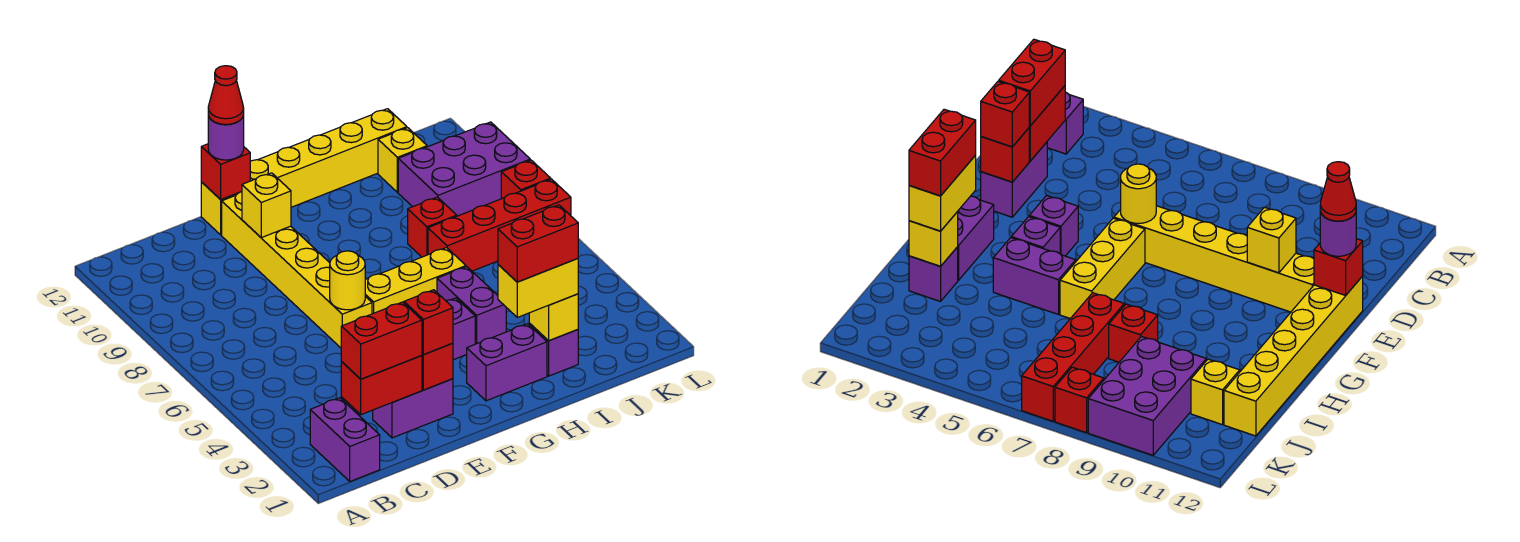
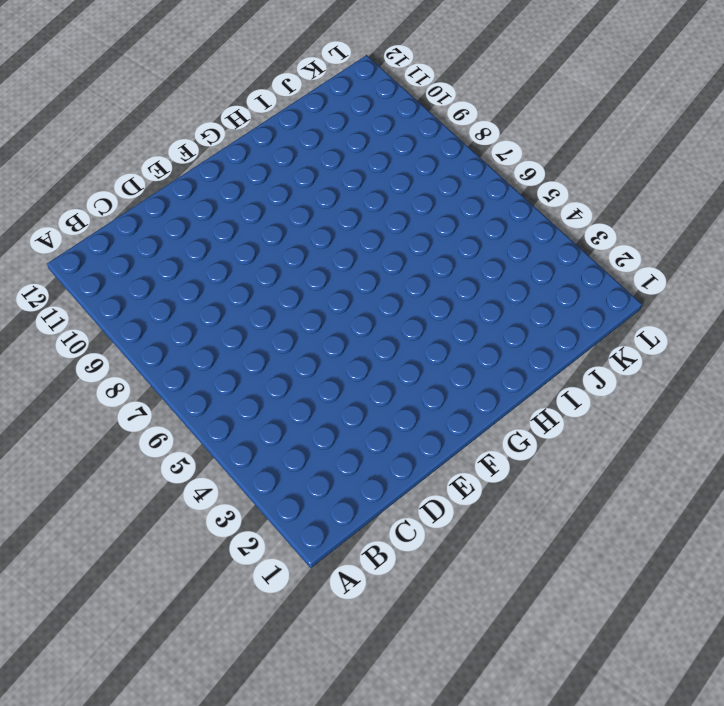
none -> purple brick B1:B2 level 1
none -> purple brick D2:E2 level 1
none -> yellow brick E6:E11 level 1

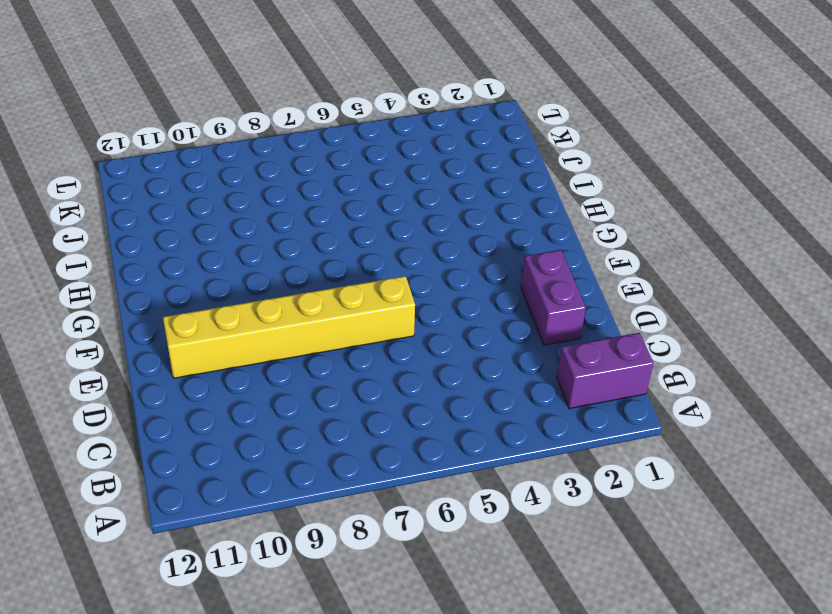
none -> yellow brick E12:J12 level 1
none -> purple brick F4 level 1
none -> yellow brick F6:H6 level 1

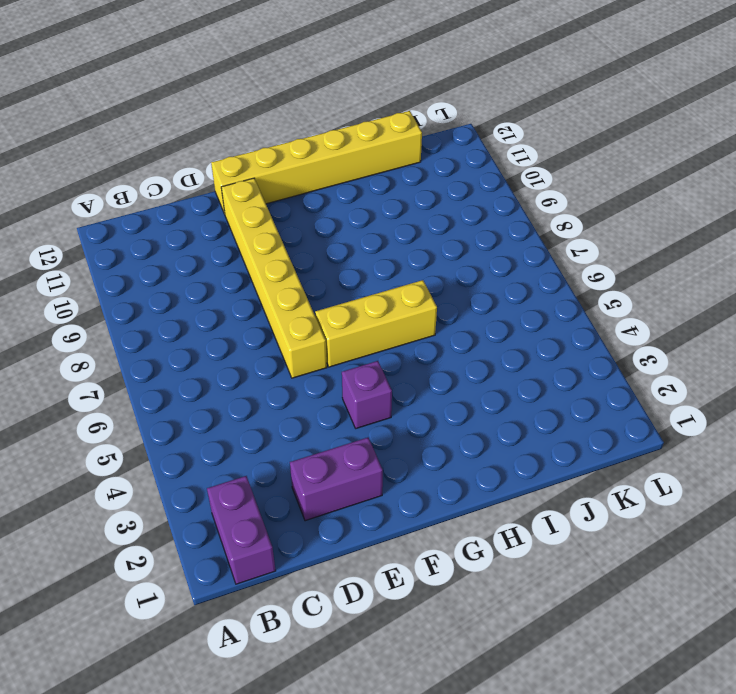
none -> purple brick G2:H2 level 1
none -> purple brick G4 level 1
none -> purple brick H4:H5 level 1

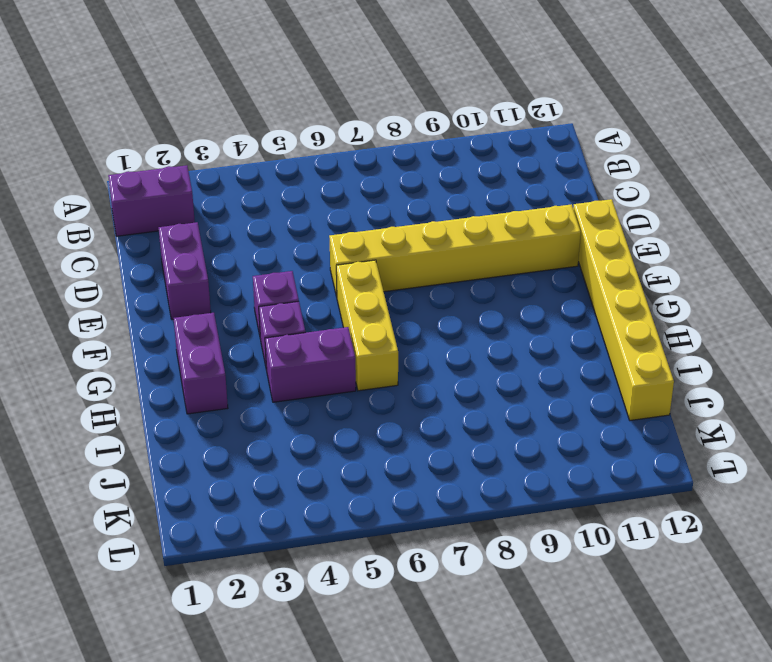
none -> purple brick I2 level 1
none -> red brick I7:L7 level 1
none -> red brick I8 level 1

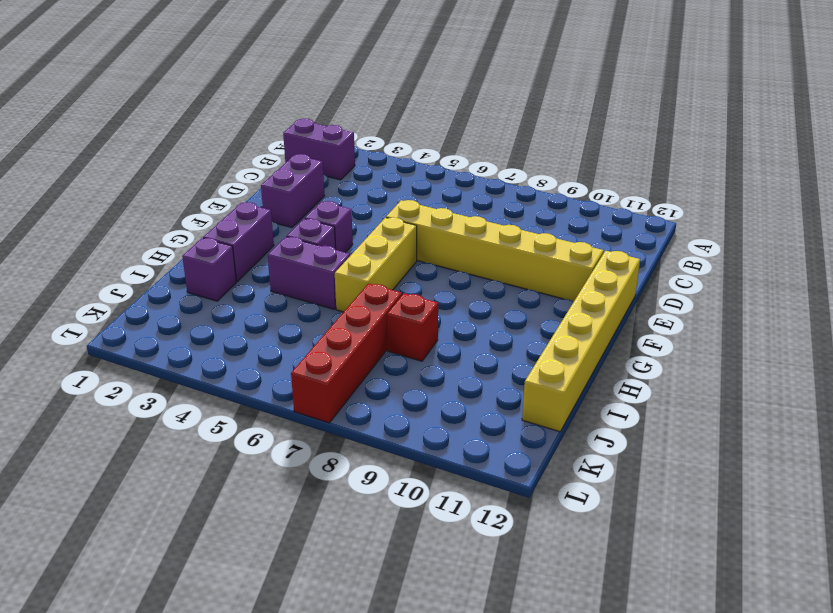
none -> purple brick J9:L10 level 1
none -> yellow brick J11 level 1
none -> red brick L8 level 1

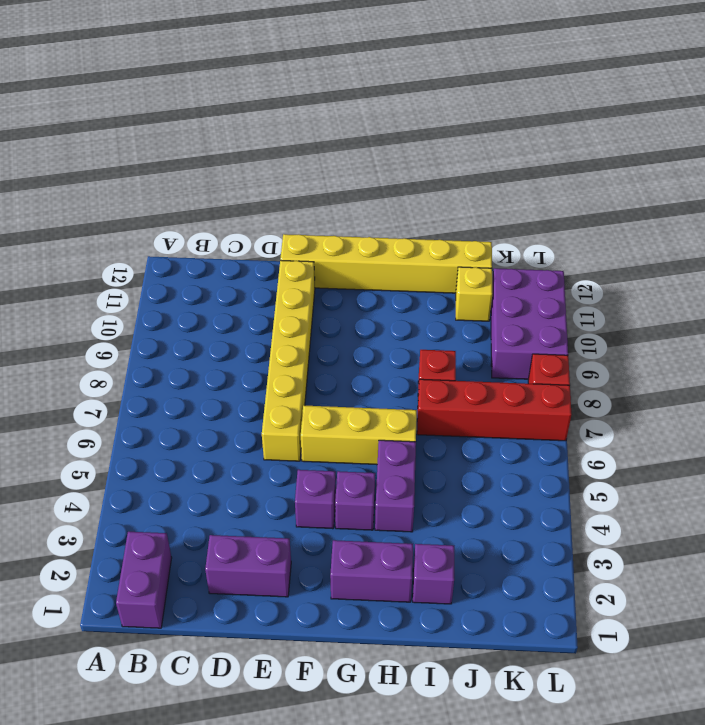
purple brick K9:L11 level 1 -> purple brick J9:L10 level 1
none -> red brick C2:D2 level 2
none -> red brick E2 level 2
none -> yellow round brick E6 level 2

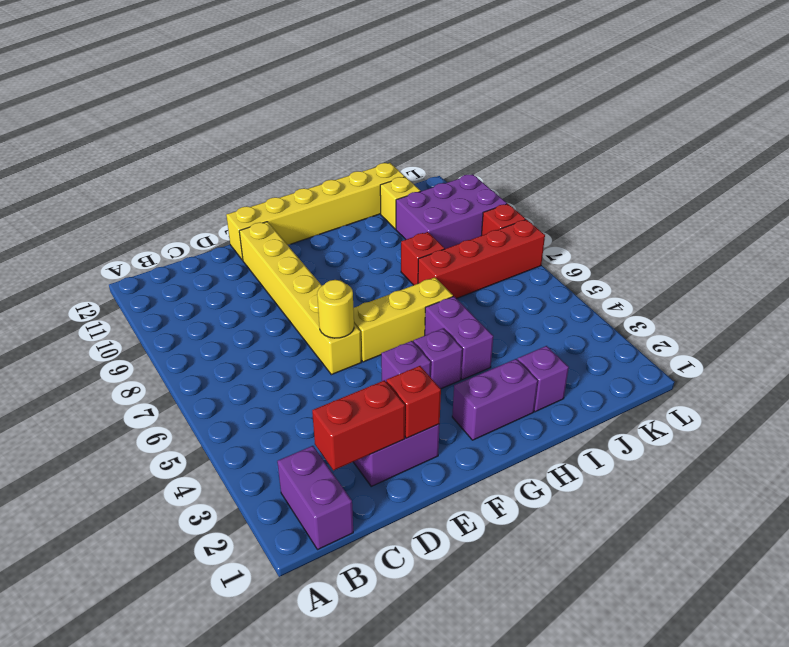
none -> yellow brick E10 level 2
none -> red brick E12 level 2
none -> yellow brick I2 level 2

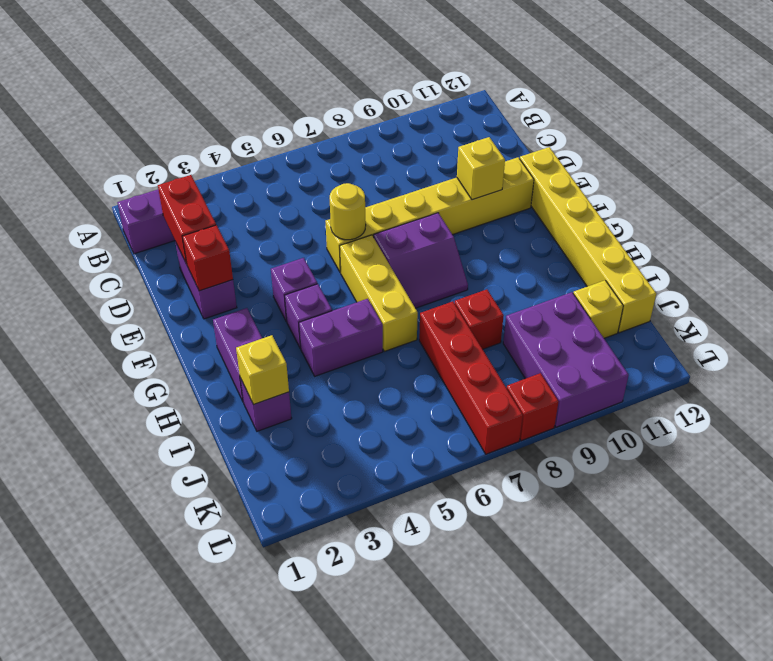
purple slope F7:G8 level 1 top F -> none
none -> red brick E12 level 2
none -> red brick C2:D2 level 3
none -> red brick E2 level 3

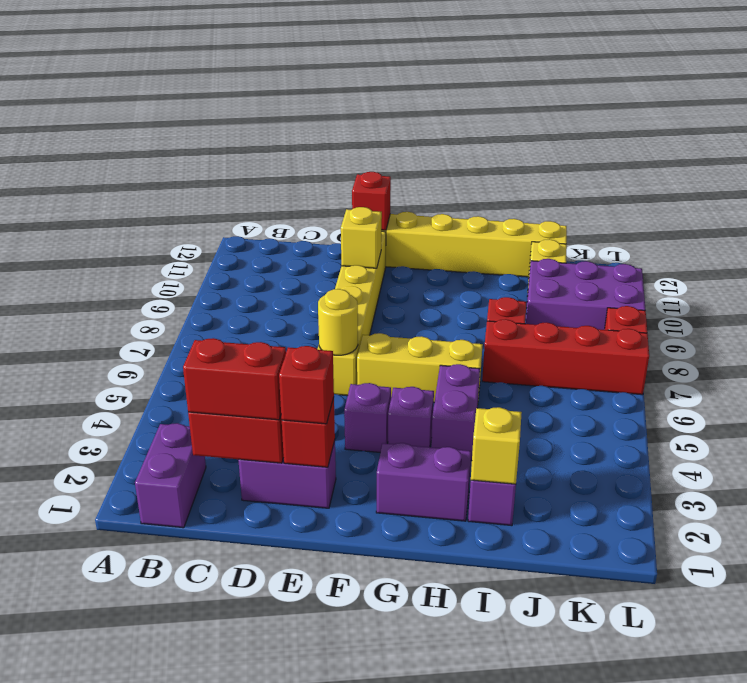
none -> purple round brick E12 level 3
none -> yellow brick H2:I2 level 3
none -> red cone E12 level 4

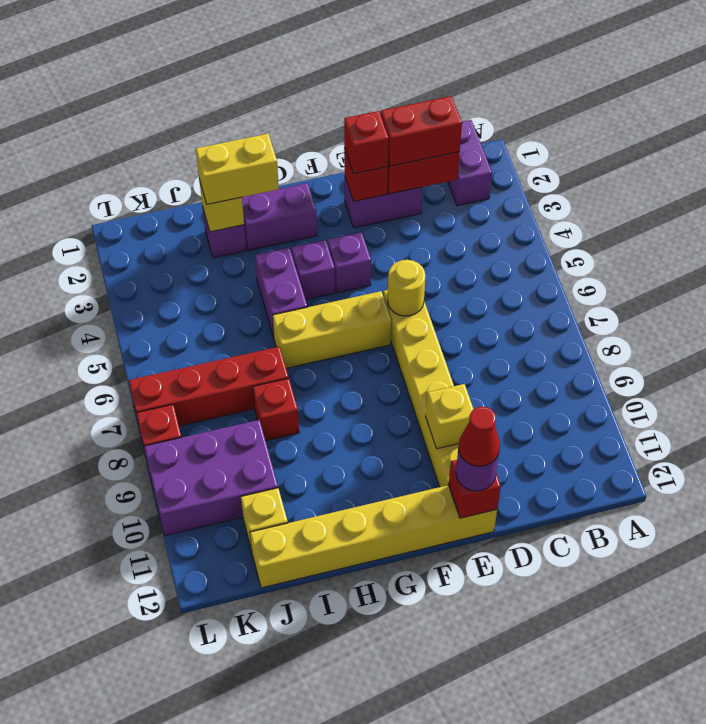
none -> red brick H2:I2 level 4

